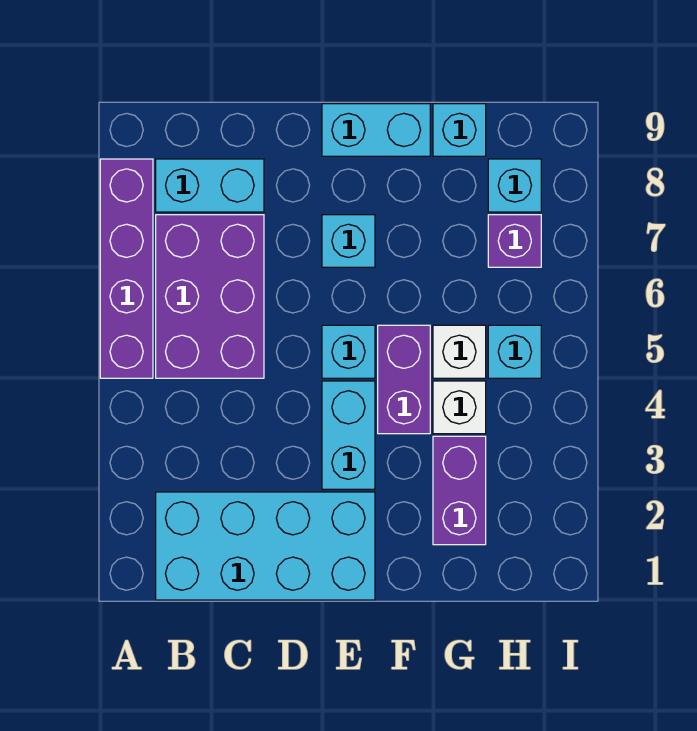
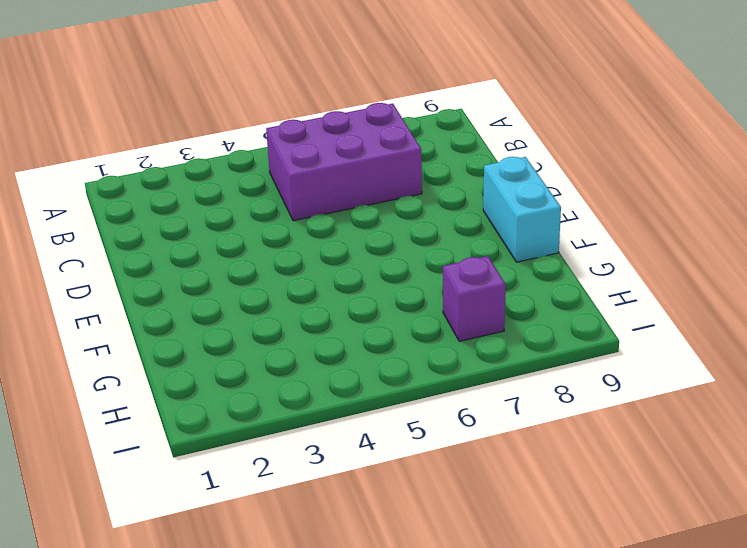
none -> purple brick A5:A8 level 1
none -> cyan brick B1:E2 level 1
none -> cyan brick B8:C8 level 1

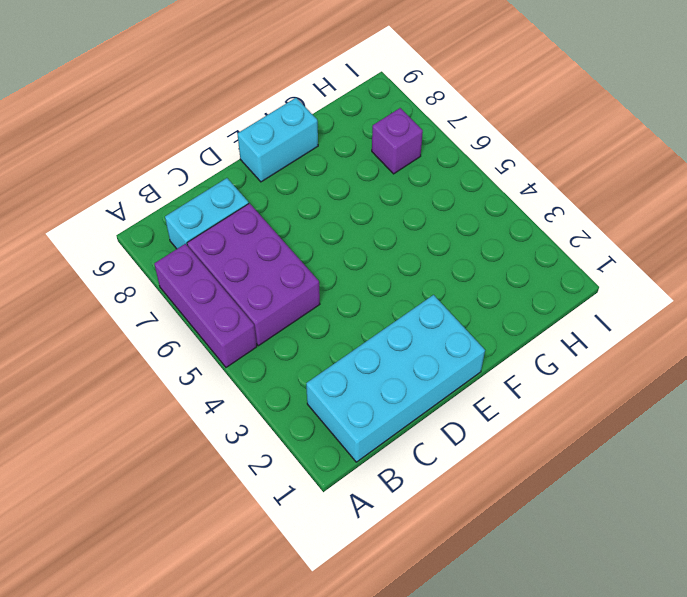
purple brick A5:A7 level 1 -> purple brick A5:A8 level 1
none -> cyan brick E3:E4 level 1
none -> cyan brick E5 level 1
none -> cyan brick E7 level 1

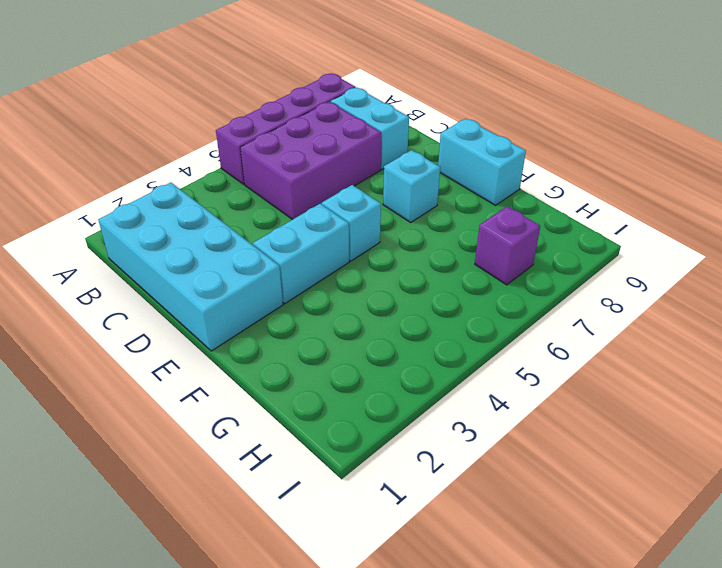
none -> purple brick F4:F5 level 1
none -> purple brick G2:G3 level 1
none -> white brick G4 level 1

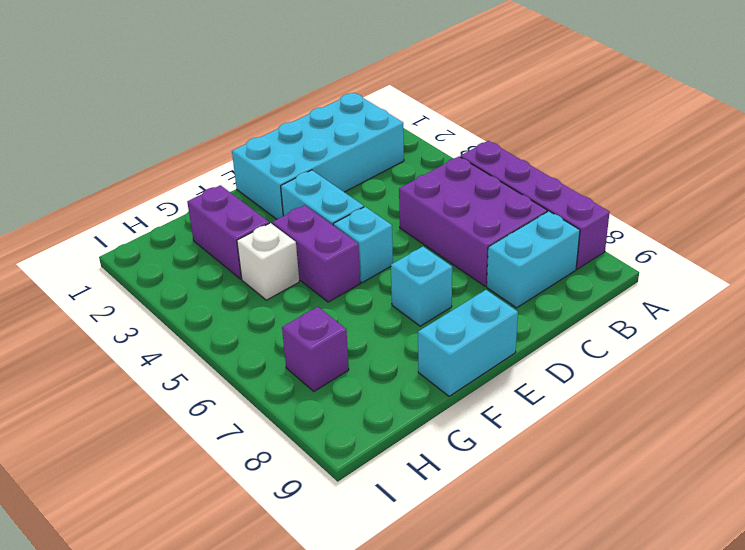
none -> white brick G5 level 1
none -> cyan brick G9 level 1
none -> cyan brick H5 level 1

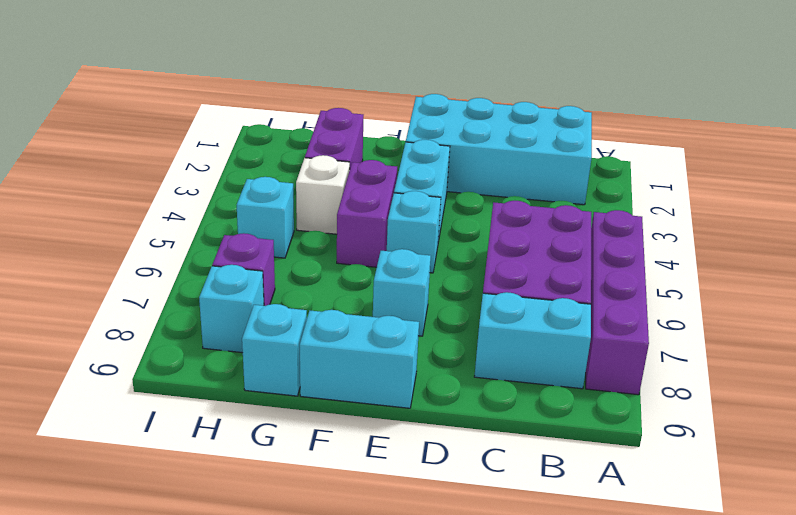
none -> white brick G5 level 1

